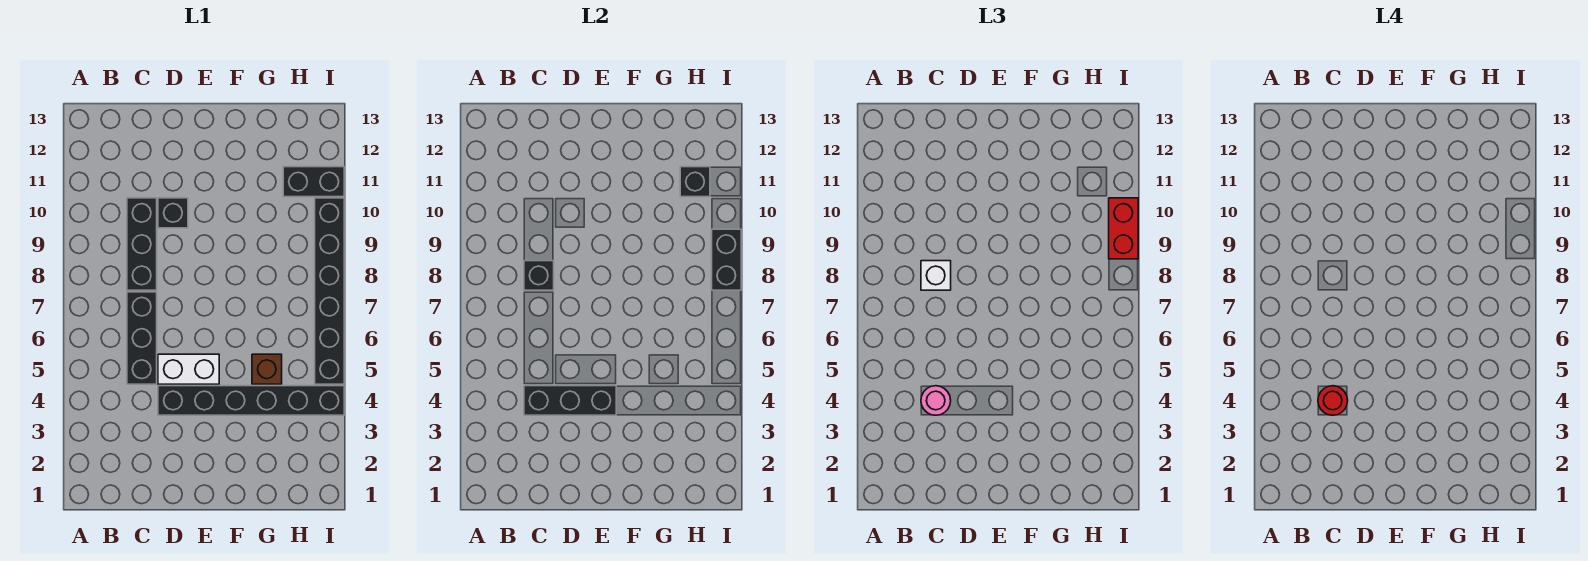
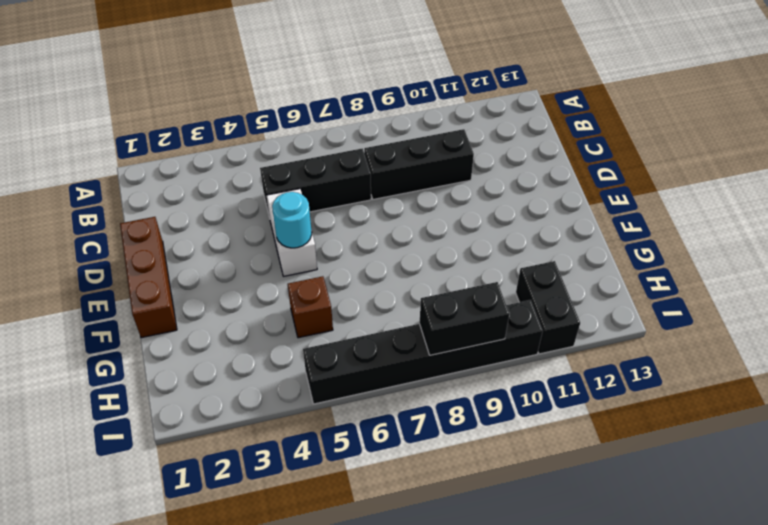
brown brick D1:F1 level 1 -> none
cyan round brick E5 level 2 -> none
none -> black brick D4:I4 level 1
none -> black brick D10 level 1
none -> black brick C4:E4 level 2

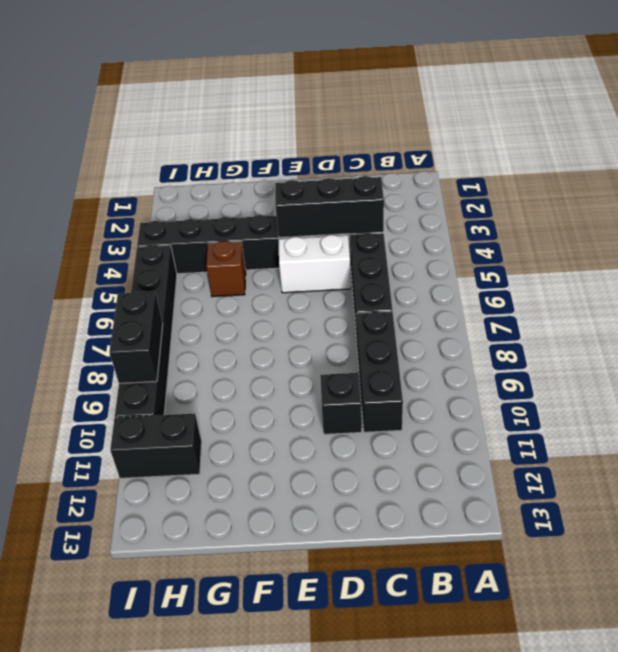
none -> black brick C8 level 2
none -> black brick H11 level 2
none -> pink round brick C4 level 3

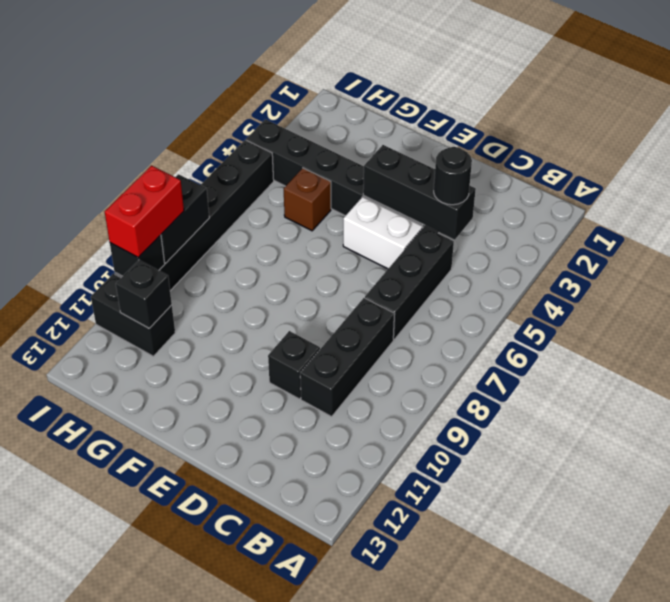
black round brick C4 level 3 -> pink round brick C4 level 3
black brick I10 level 2 -> black brick C8 level 2
none -> white brick C8 level 3
none -> red round brick C4 level 4

